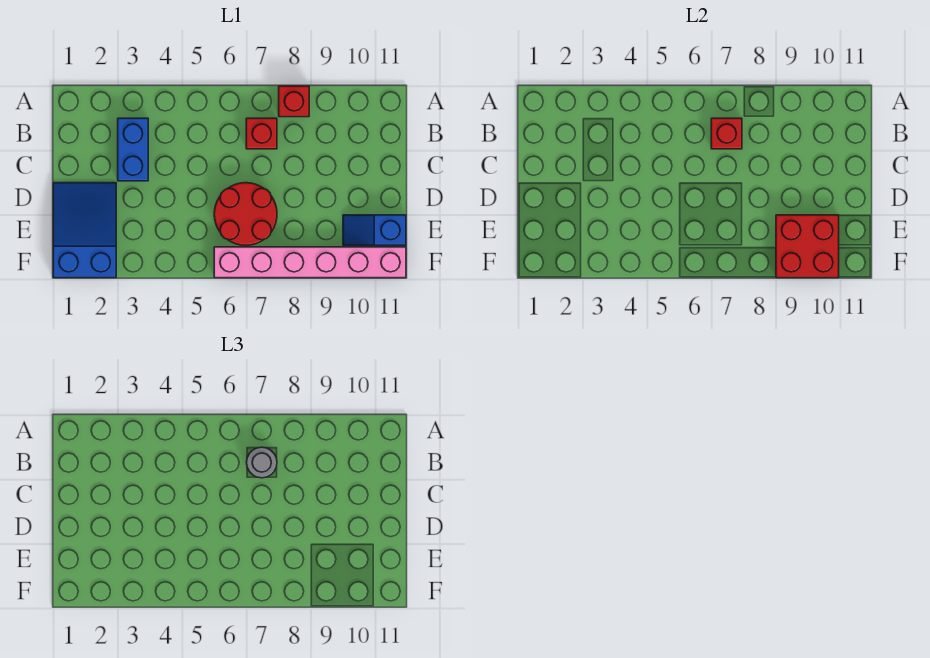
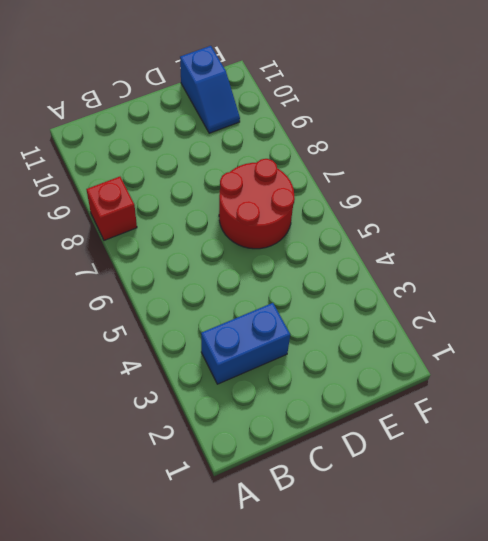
none -> red brick B7 level 1
none -> blue slope D1:F2 level 1 top F

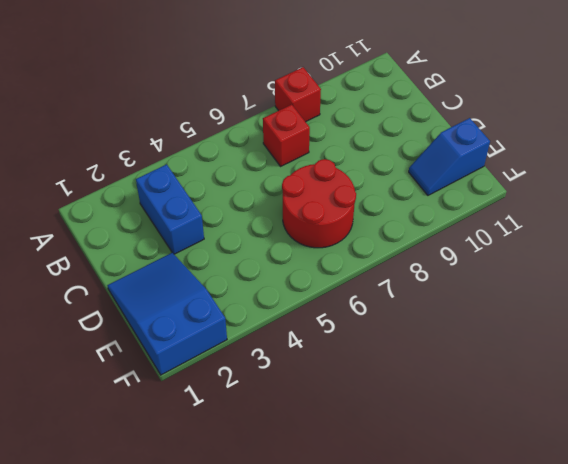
none -> pink brick F6:F11 level 1
none -> red brick B7 level 2

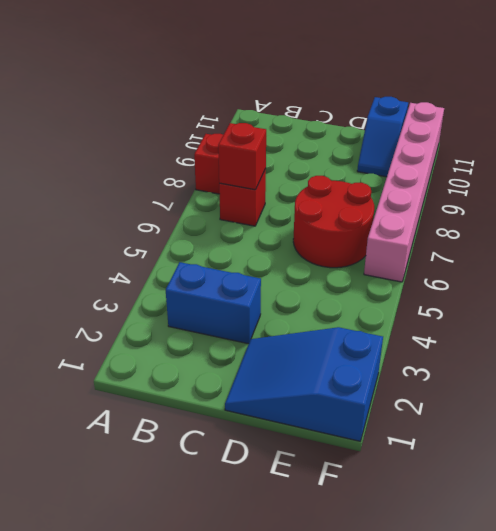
none -> red brick E9:F10 level 2
none -> grey round brick B7 level 3

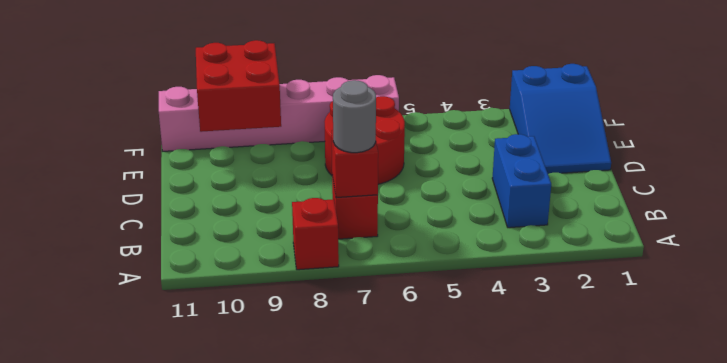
none -> blue slope E10:E11 level 1 top 11

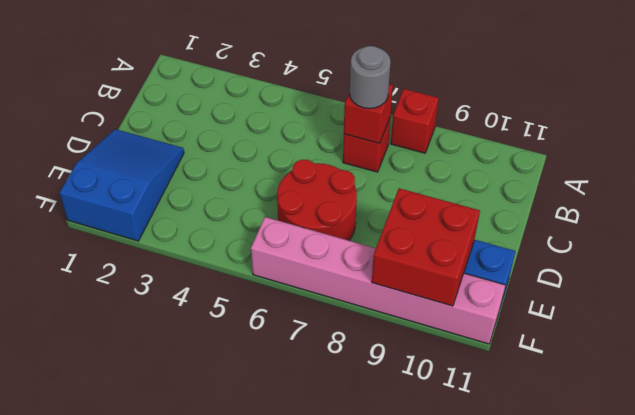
none -> blue brick B3:C3 level 1

